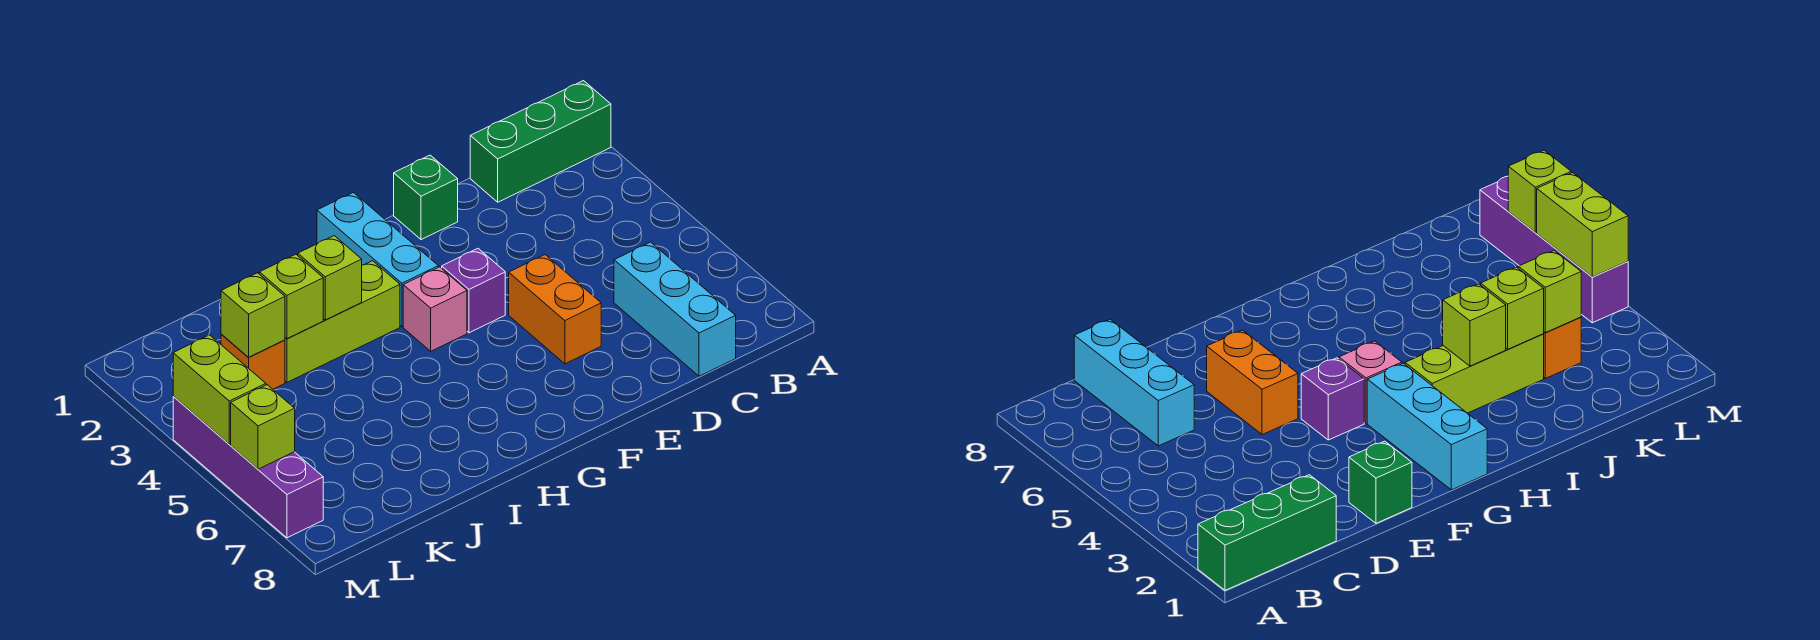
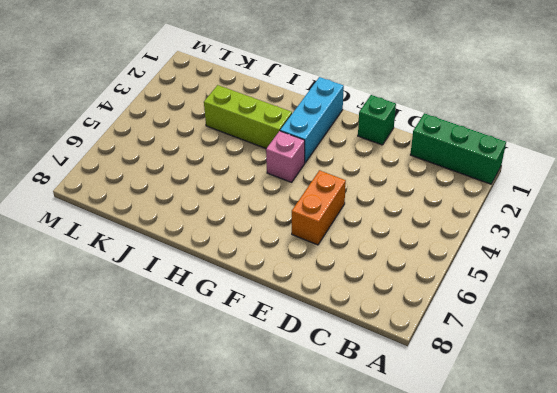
none -> cyan brick C6:C8 level 1
none -> purple brick F4 level 1
none -> orange brick K3 level 1

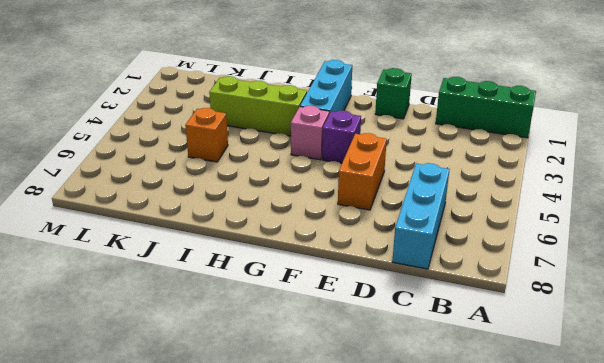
orange brick J5 level 1 -> orange brick K3 level 1
none -> purple brick M4:M7 level 1
none -> lime brick I3 level 2
none -> lime brick J3 level 2

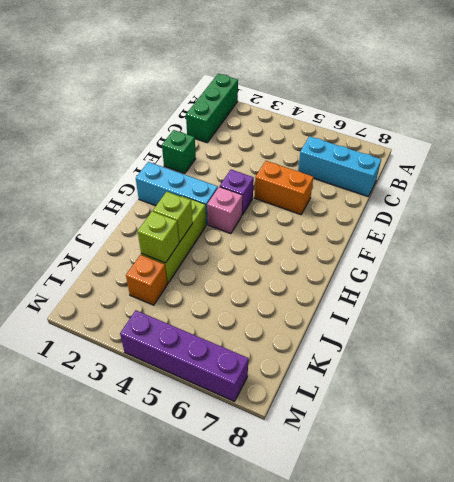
none -> lime brick K3 level 2
none -> lime brick M4:M5 level 2
none -> lime brick M6 level 2

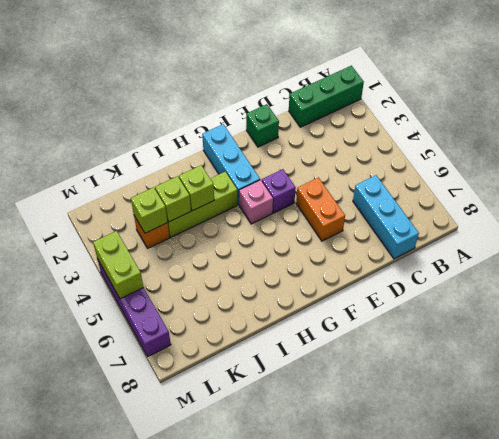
none -> lime brick M6 level 2

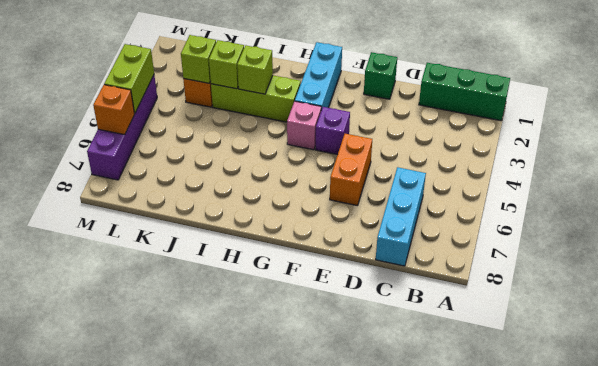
orange brick M6 level 2 -> lime brick M6 level 2

